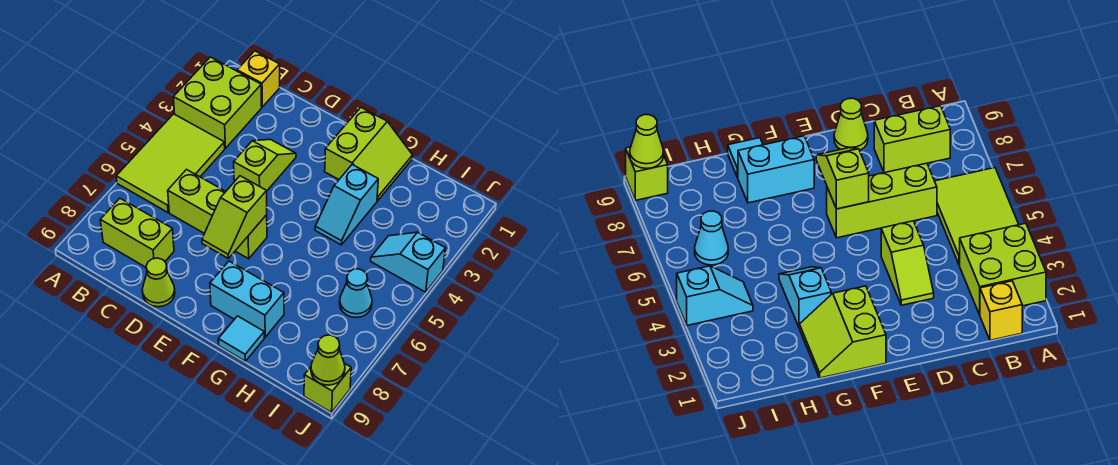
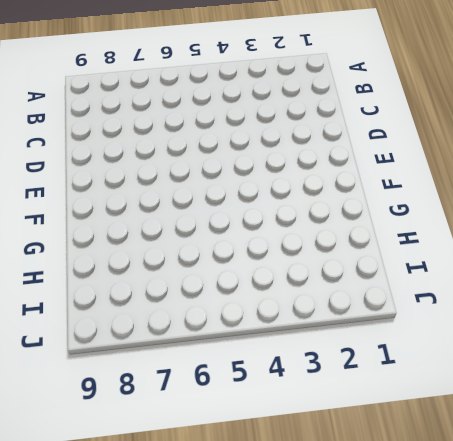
none -> lime brick A2:B3 level 1
none -> lime tile A4:B6 level 1
none -> yellow brick B1 level 1

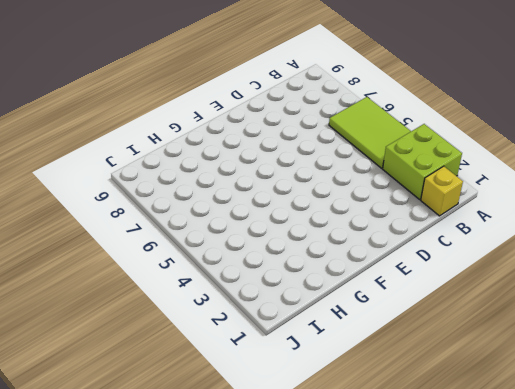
none -> lime brick B8:C8 level 1
none -> lime brick C6:E6 level 1
none -> lime slope D3:D4 level 1 top 4

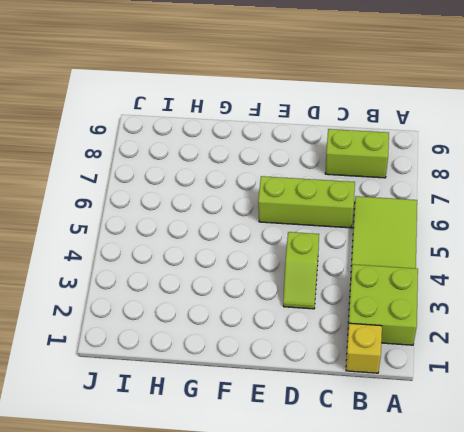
none -> lime cone D9 level 1
none -> lime slope F1:G2 level 1 top F
none -> cyan brick F8:G8 level 1

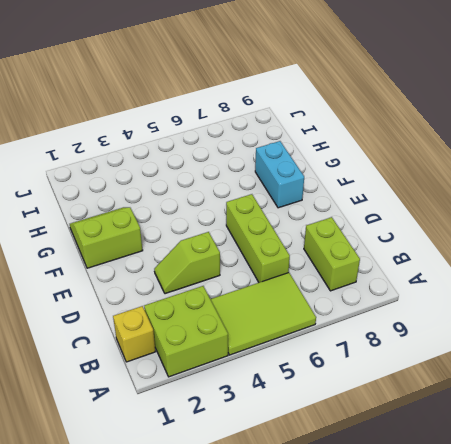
none -> lime cone D9 level 1
none -> cyan slope G3:G4 level 1 top 3
none -> cyan tile G9 level 1

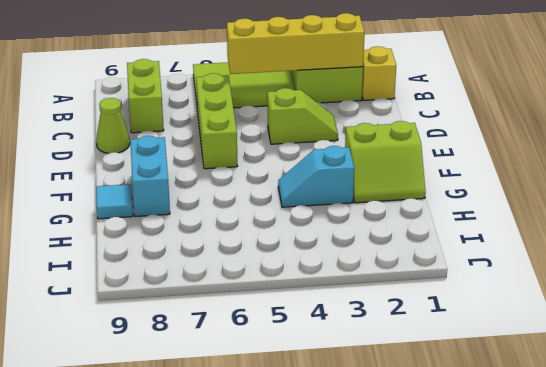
yellow brick B2:B5 level 2 -> none
none -> cyan slope I4:J4 level 1 top J
none -> cyan cone I6 level 1
none -> lime brick J9 level 1

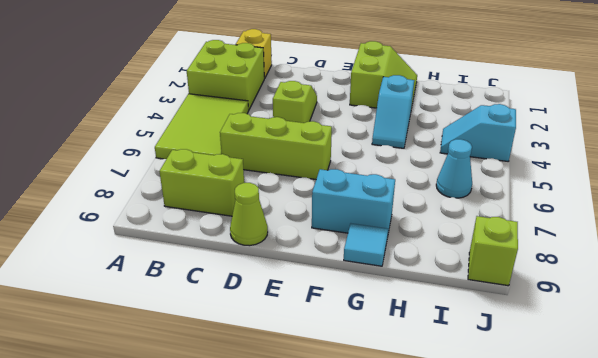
none -> lime slope E6:E7 level 2 top 6
none -> lime cone J9 level 2

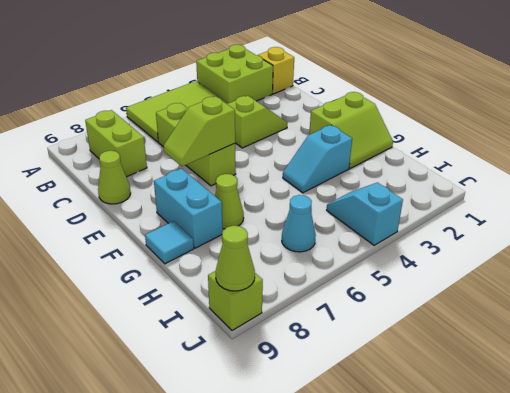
lime cone G7 level 1 -> none

